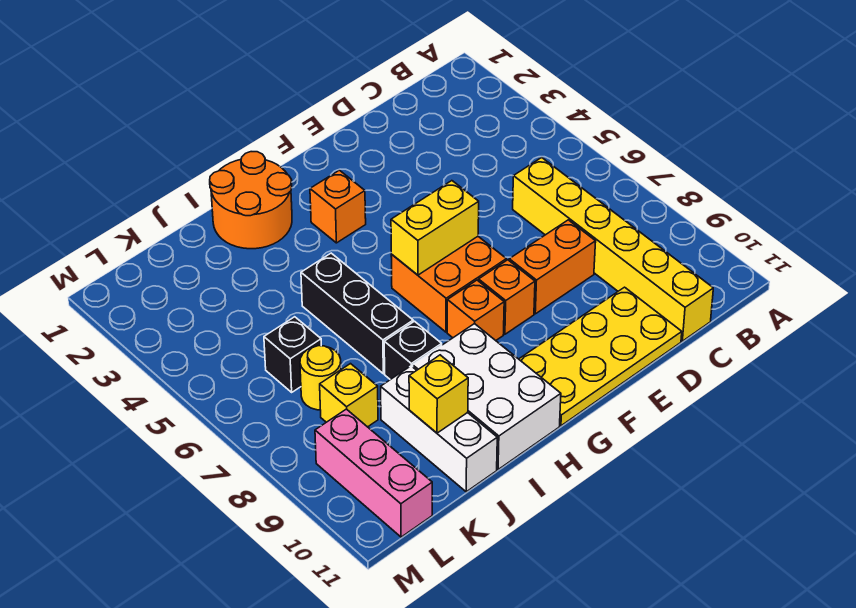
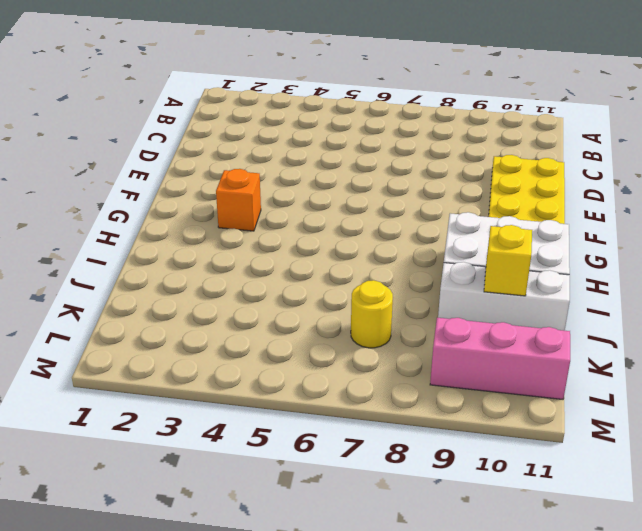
none -> yellow brick C6:C11 level 1
none -> orange brick D8:E8 level 1
none -> orange brick F6:G7 level 1

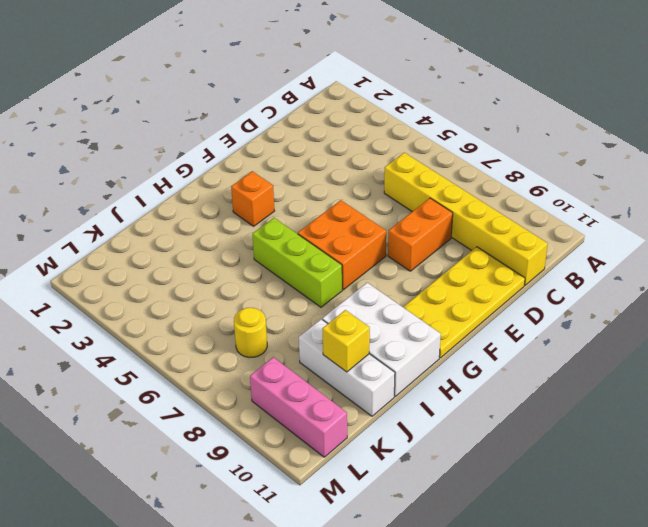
lime brick H5:H7 level 1 -> none
none -> orange brick F8 level 1
none -> orange brick G8 level 1
none -> orange round brick H1:I2 level 1

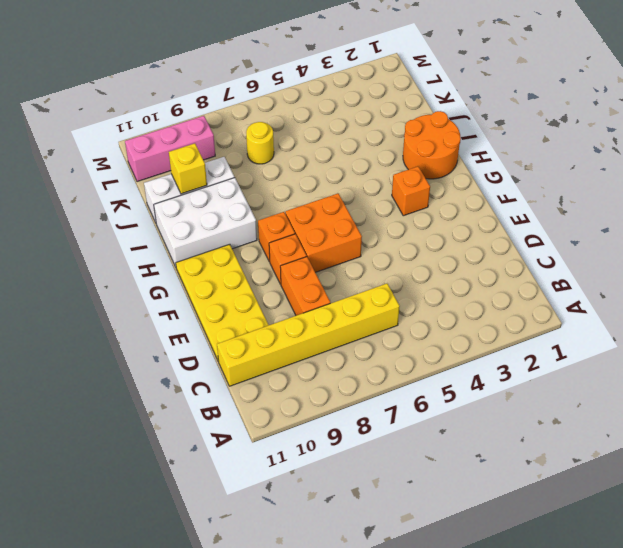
none -> black brick I5:I7 level 1
none -> black brick I8 level 1
none -> black brick K6 level 1

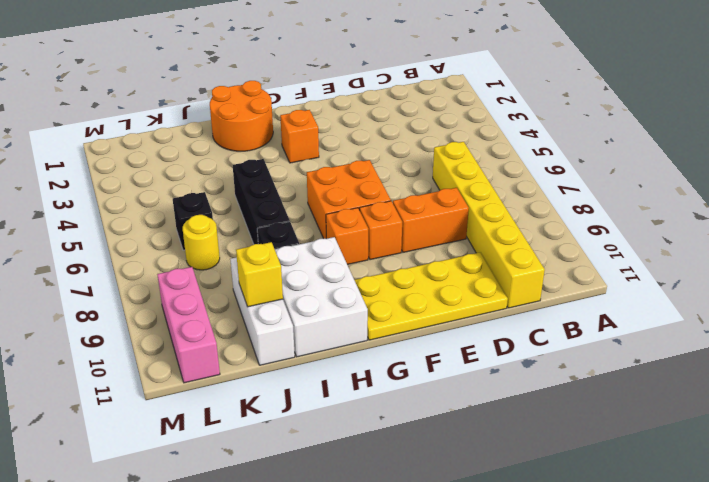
none -> yellow brick K8 level 1
none -> yellow brick F6:G6 level 2

